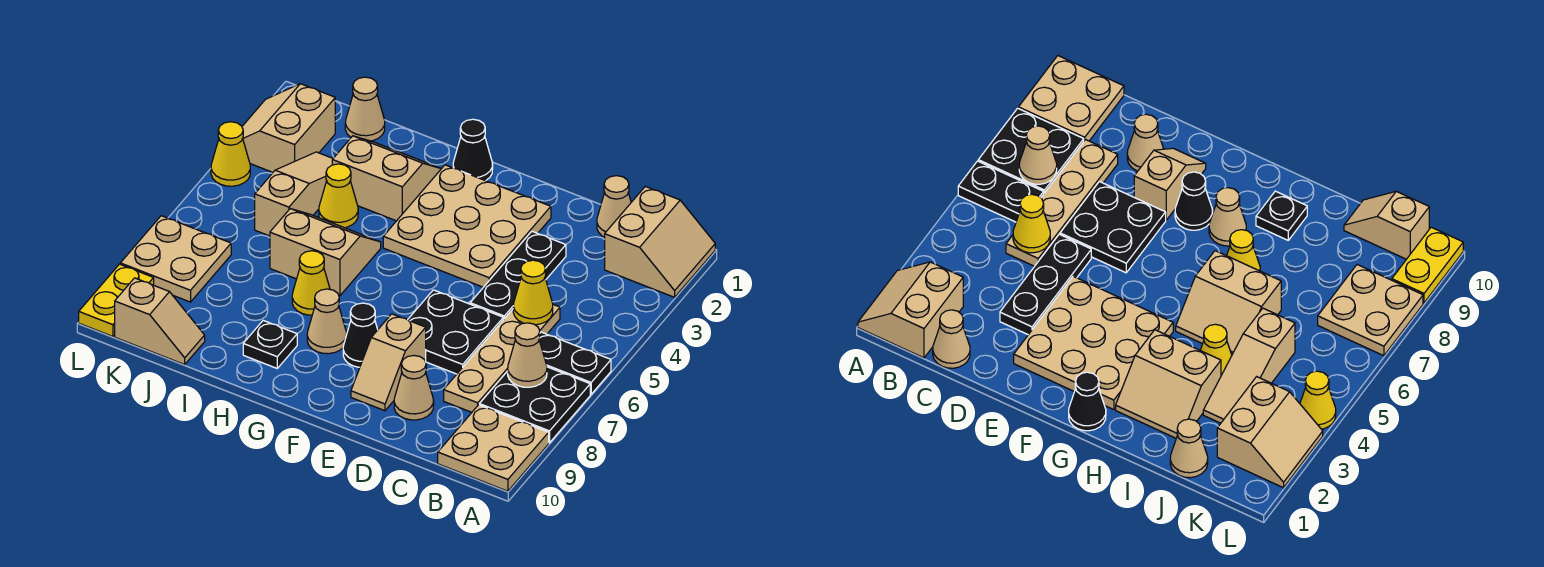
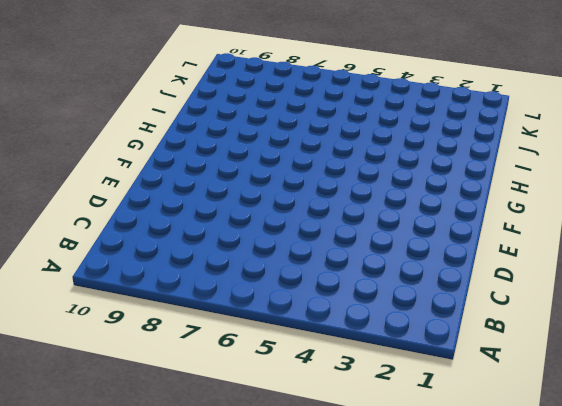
none -> tan slope A1:B2 level 1 top B
none -> black plate A6:B6 level 1
none -> black plate A7:B8 level 1

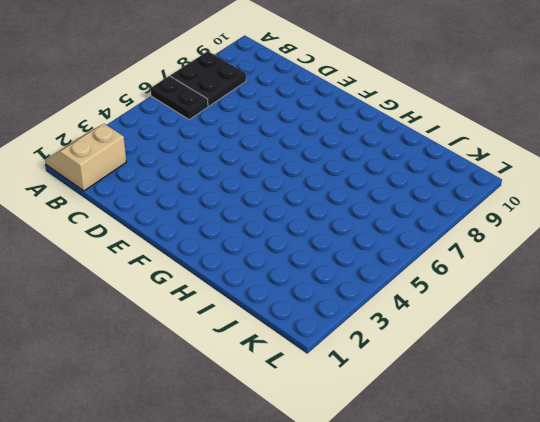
none -> tan plate A9:B10 level 1
none -> tan cone C1 level 1
none -> tan plate C5:C8 level 1

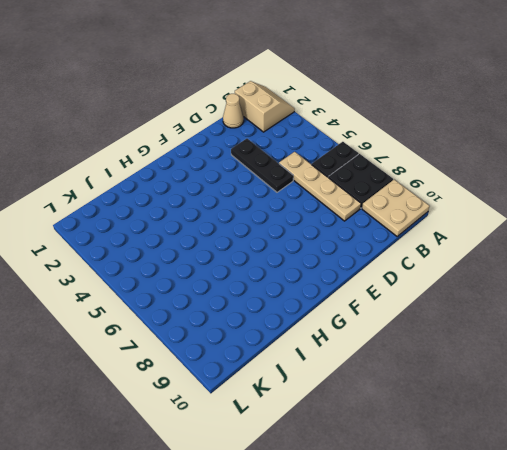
none -> black plate D6:E7 level 1
none -> tan cone D9 level 1
none -> tan plate E2:G4 level 1

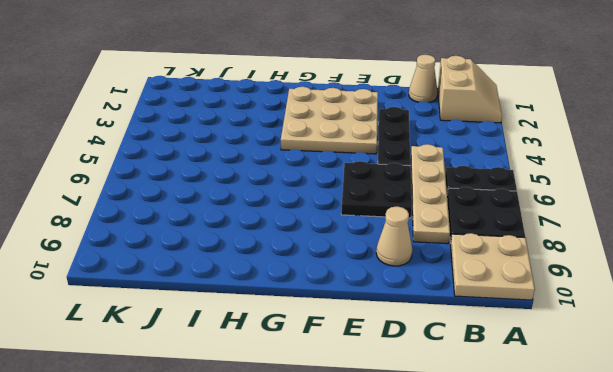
none -> tan slope E8:E9 level 1 top 8
none -> black cone F8 level 1
none -> black cone G1 level 1

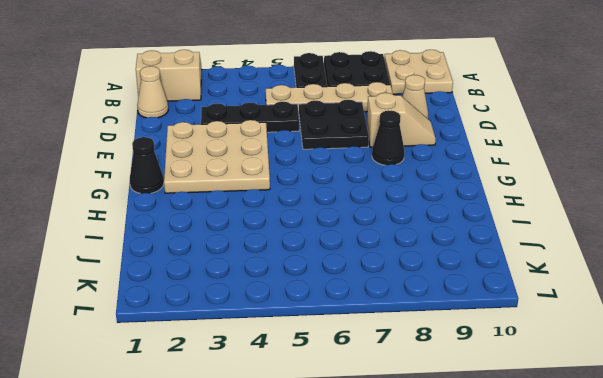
none -> tan cone G8 level 1
none -> tan slope H2:I3 level 1 top 3
none -> tan slope H5:I6 level 1 top 6

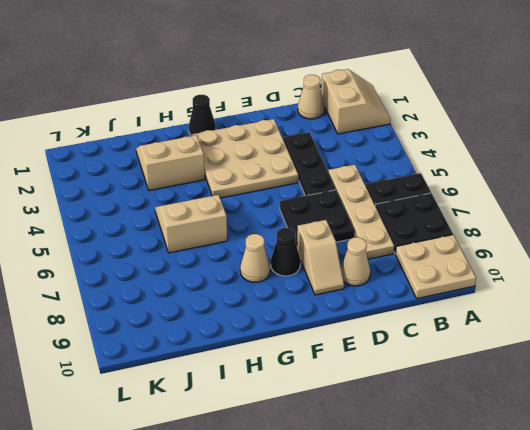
none -> yellow cone H7 level 1
none -> black plate H9 level 1
none -> yellow cone I4 level 1

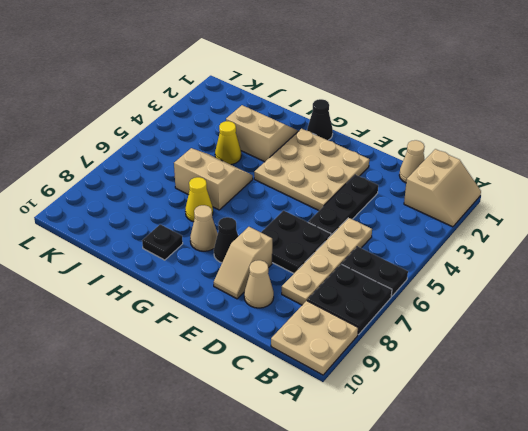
none -> tan cone J1 level 1
none -> tan slope J3:J5 level 1 top 5
none -> tan slope J10:K10 level 1 top K

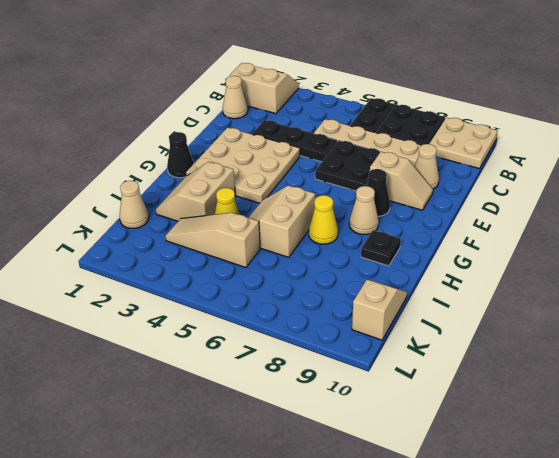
none -> tan slope K2:L3 level 1 top K
none -> tan plate K7:L8 level 1
none -> yellow cone L4 level 1

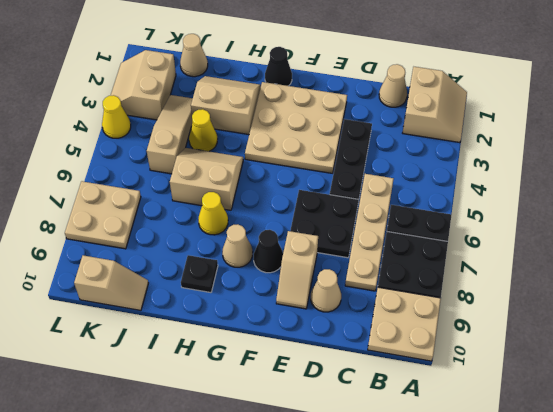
none -> yellow plate L9:L10 level 1
none -> tan cone B7 level 2
none -> yellow cone C5 level 2

